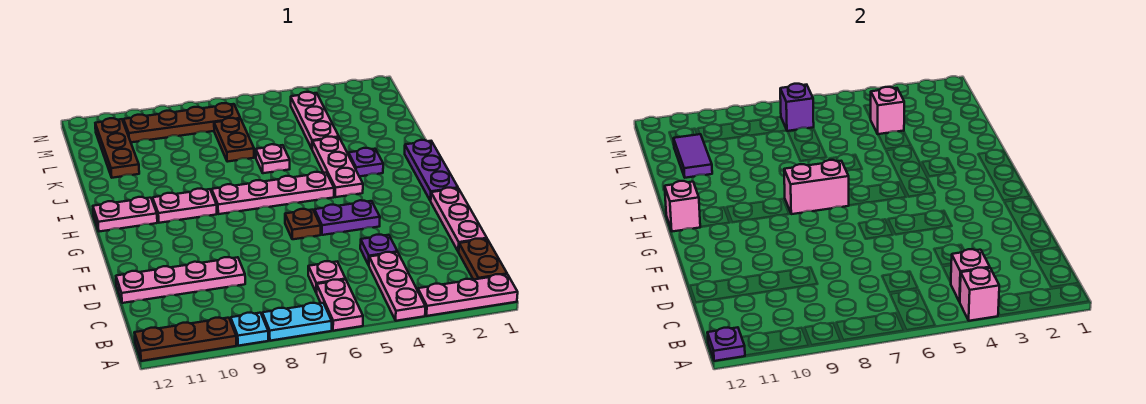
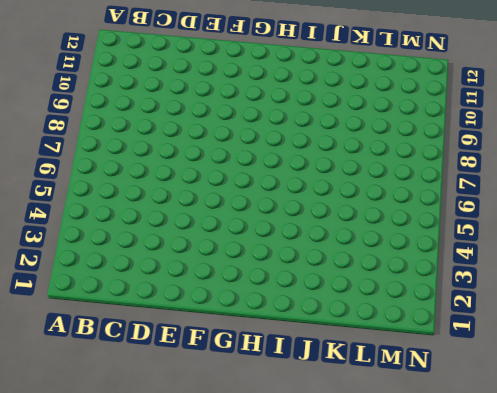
none -> pink plate A1:A3 level 1
none -> pink plate A4:C4 level 1
none -> pink plate A6:B6 level 1
none -> cyan plate A7:A8 level 1

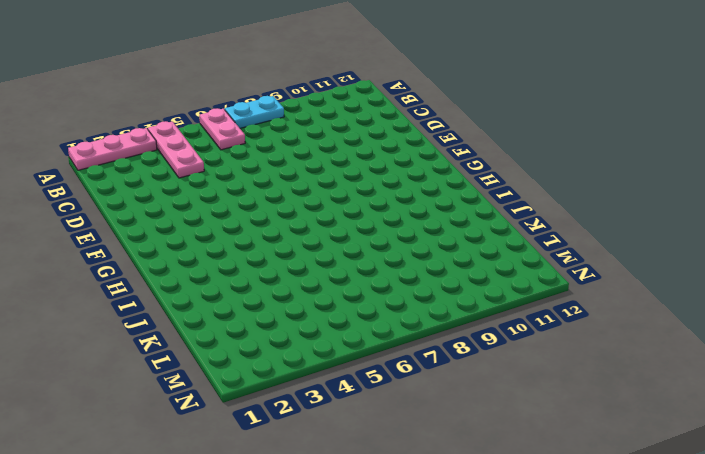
none -> cyan plate A9 level 1
none -> brown plate A10:A12 level 1
none -> brown plate B1:C1 level 1
none -> pink plate C6 level 1

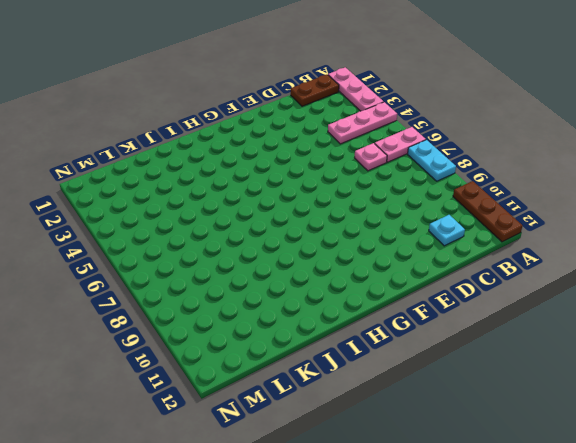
cyan plate C11 level 1 -> cyan plate A9 level 1
none -> pink plate D1:F1 level 1
none -> purple plate D4 level 1
none -> pink plate D9:D12 level 1
none -> purple plate F4:F5 level 1

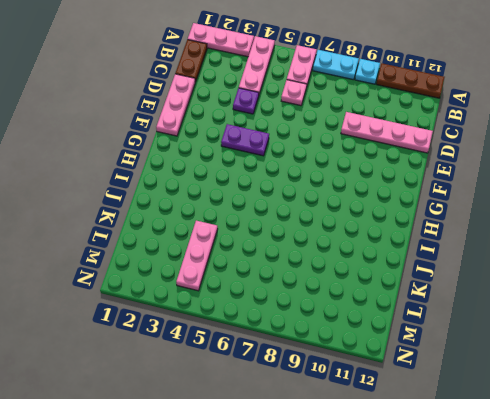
none -> brown plate F6 level 1
none -> purple plate G1:I1 level 1
none -> pink plate H4:J4 level 1
none -> pink plate H5:H8 level 1

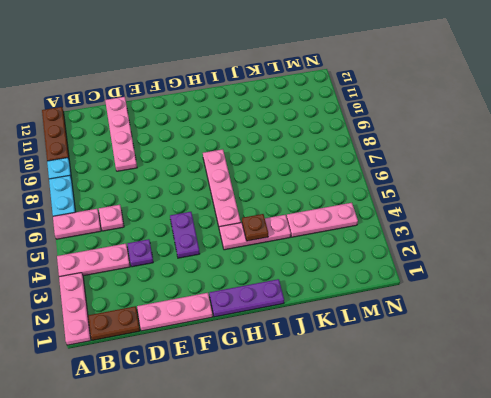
brown plate I4 level 2 -> brown plate F6 level 1
none -> pink plate H9:H10 level 1
none -> pink plate H11:H12 level 1
none -> purple plate I3 level 1
none -> pink plate J6 level 1

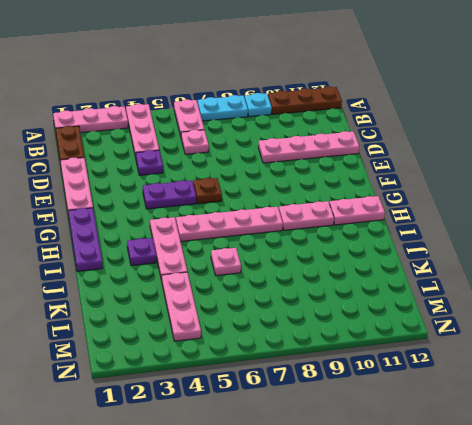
none -> brown plate K7:L7 level 1
none -> brown plate K11:M11 level 1
none -> brown plate M7:M10 level 1
none -> pink brick A4 level 2

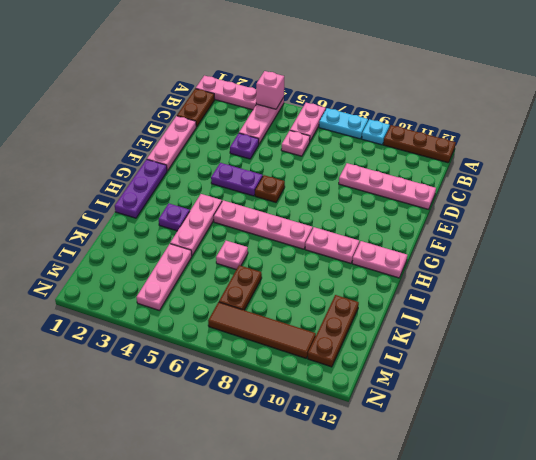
brown tile M7:M10 level 1 -> brown plate M7:M10 level 1
none -> purple plate A12 level 2
none -> pink brick B4 level 2
none -> pink brick H7:H8 level 2
none -> pink brick H12 level 2

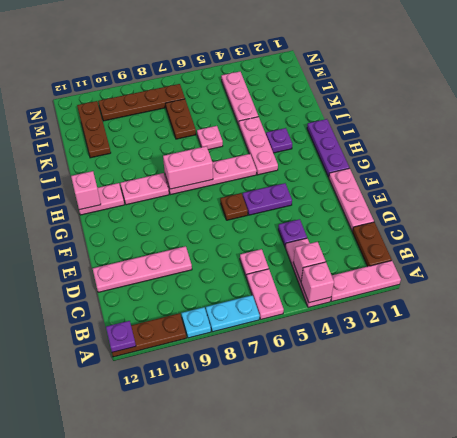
none -> purple tile K11:L11 level 2
none -> pink brick L4 level 2
none -> purple brick M7 level 2

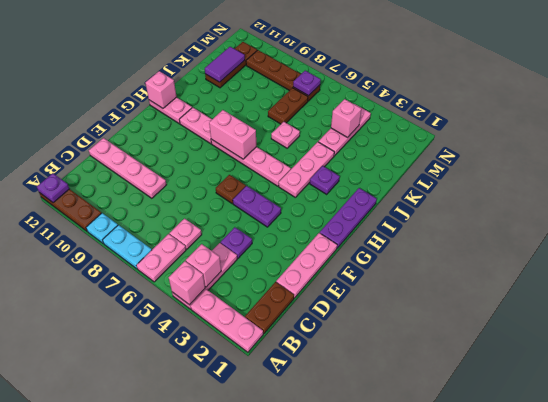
purple plate M7 level 2 -> purple brick M7 level 2

